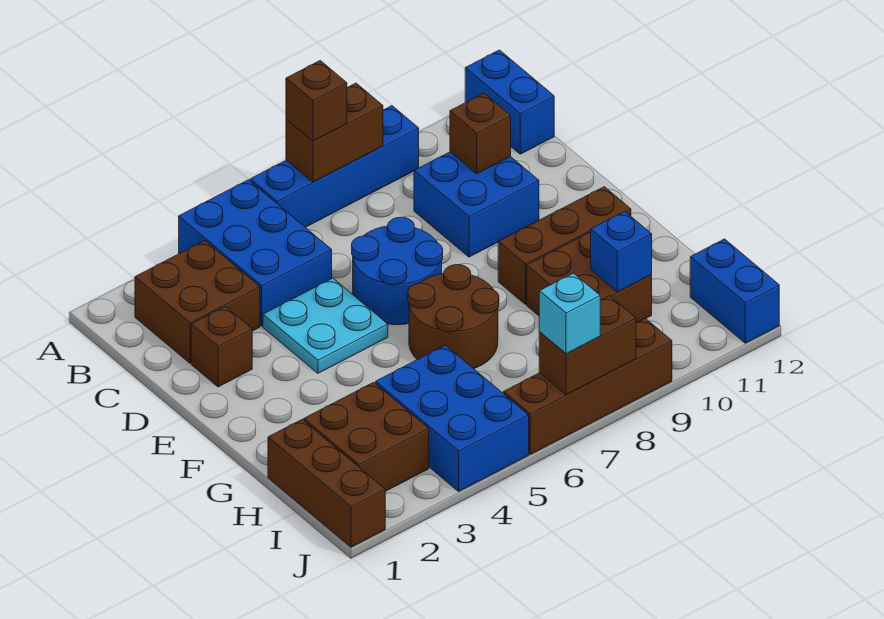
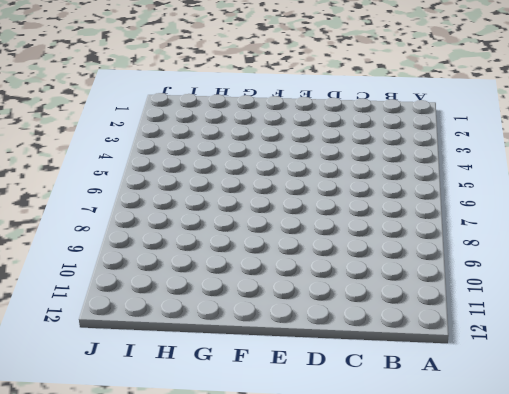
none -> blue brick A4:C5 level 1
none -> blue brick A6:A9 level 1
none -> blue brick A12:B12 level 1

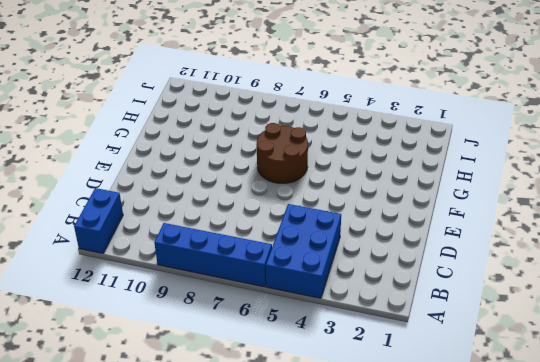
none -> brown brick B2:C3 level 1
none -> blue brick C9:D10 level 1
none -> brown brick D2 level 1

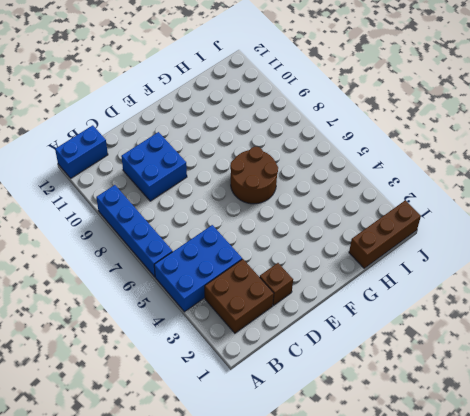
none -> cyan plate D4:E5 level 1
none -> blue round brick D6:E7 level 1
none -> brown brick F9:F11 level 1

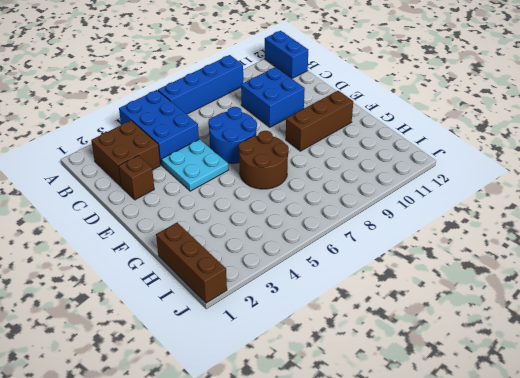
none -> brown brick G9:H10 level 1
none -> brown brick H2:I3 level 1
none -> blue brick H4:J5 level 1

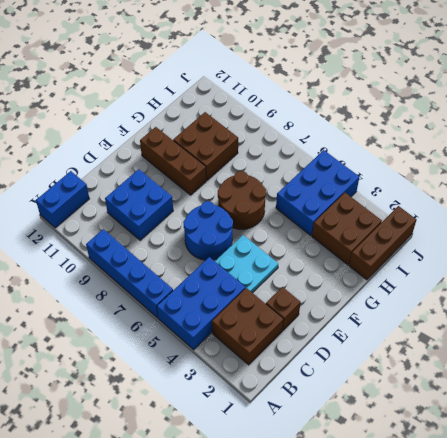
none -> blue brick I12:J12 level 1
none -> brown brick J6:J9 level 1
none -> brown brick A7:A8 level 2

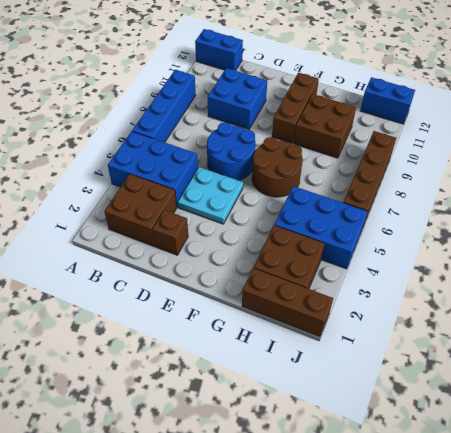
none -> brown brick A7:A8 level 2
none -> brown brick C10 level 2
none -> blue brick H10 level 2

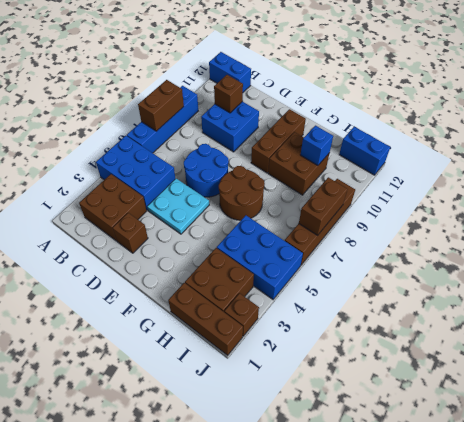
brown brick J2 level 1 -> brown brick A7 level 3
none -> cyan brick J7 level 3

